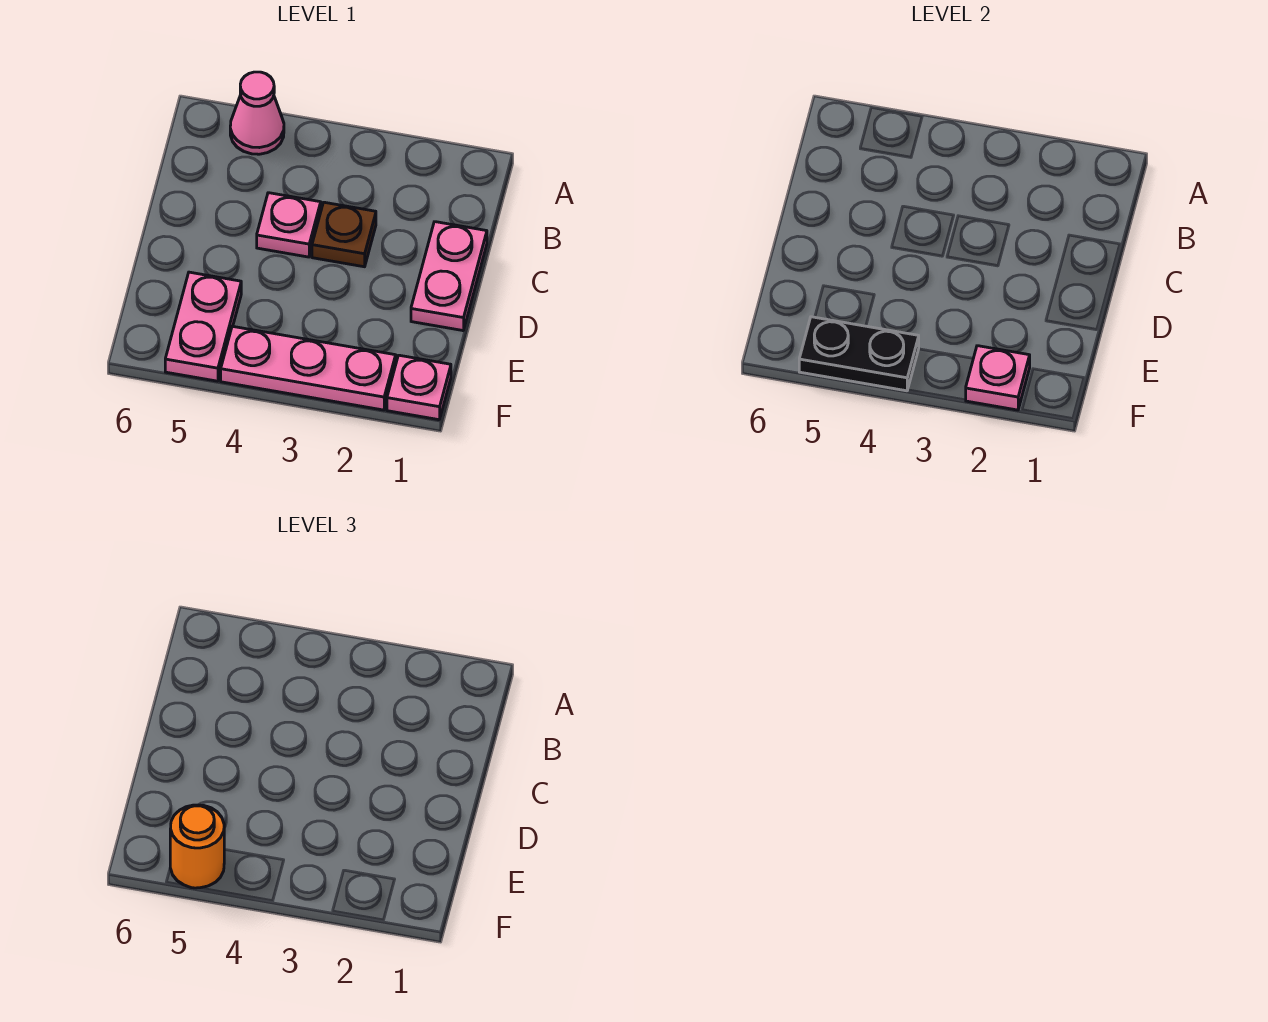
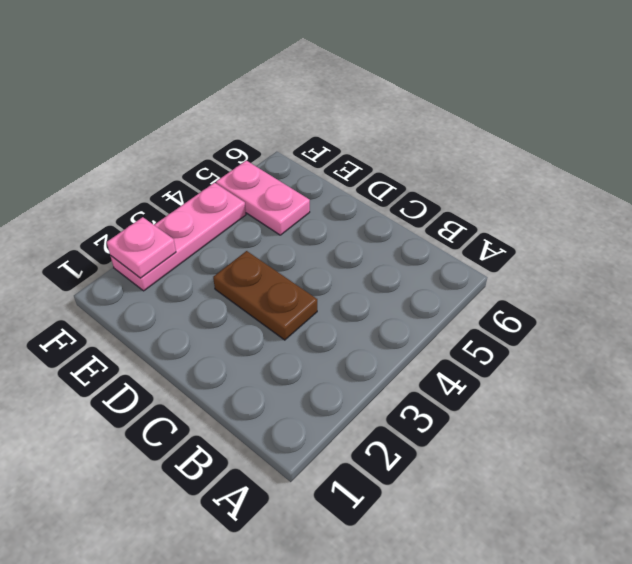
brown plate C3:D3 level 1 -> brown plate C3 level 1
none -> pink cone A5 level 1
none -> pink plate C1:D1 level 1

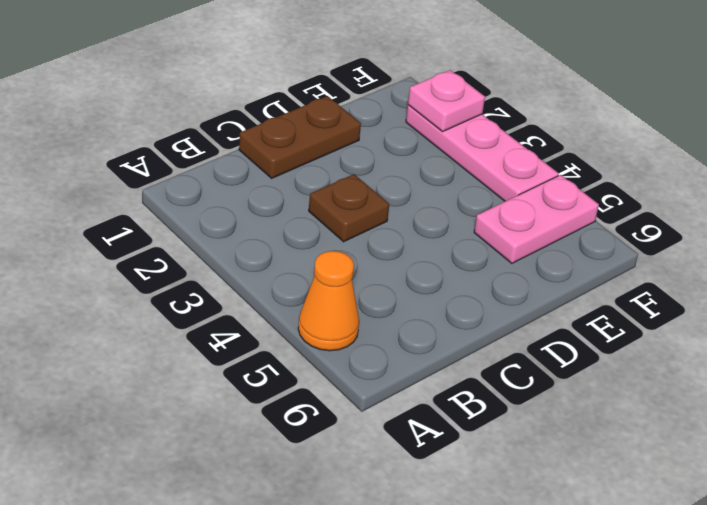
orange cone A5 level 1 -> pink cone A5 level 1
brown plate C1:D1 level 1 -> pink plate C1:D1 level 1
none -> pink plate C4 level 1
none -> pink plate F1 level 1

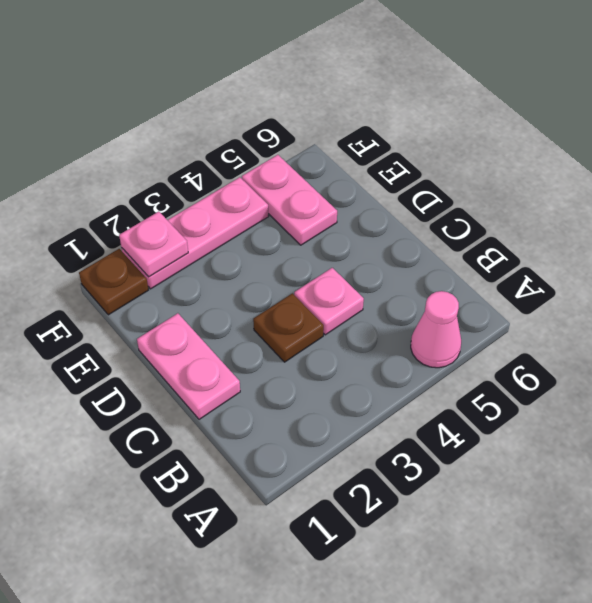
brown plate F1 level 1 -> pink plate F1 level 1
none -> black plate F4:F5 level 2
none -> orange round brick F5 level 3

